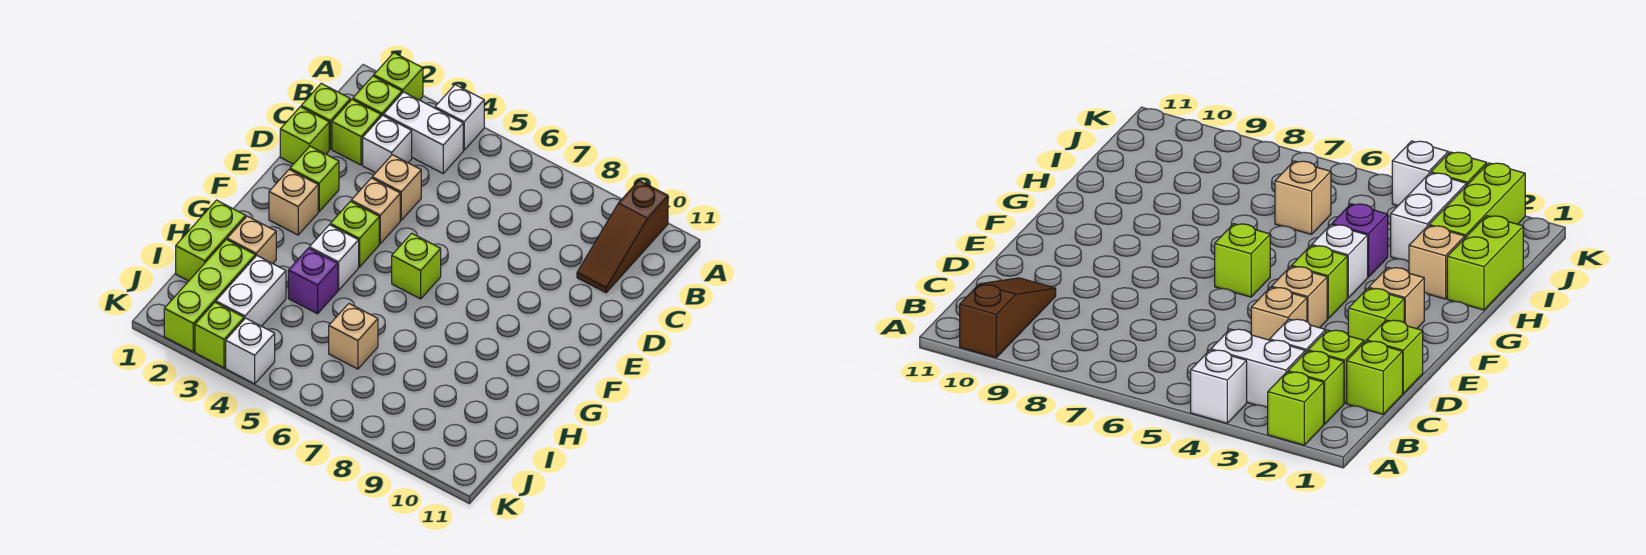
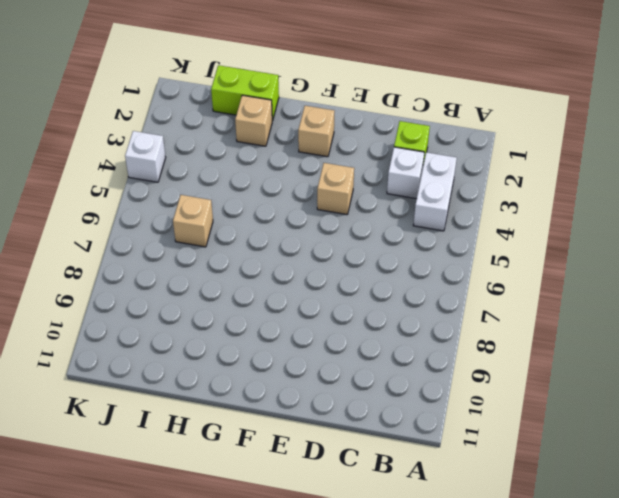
none -> lime brick A2 level 1
none -> white brick A4 level 1
none -> brown slope A10:C10 level 1 top A

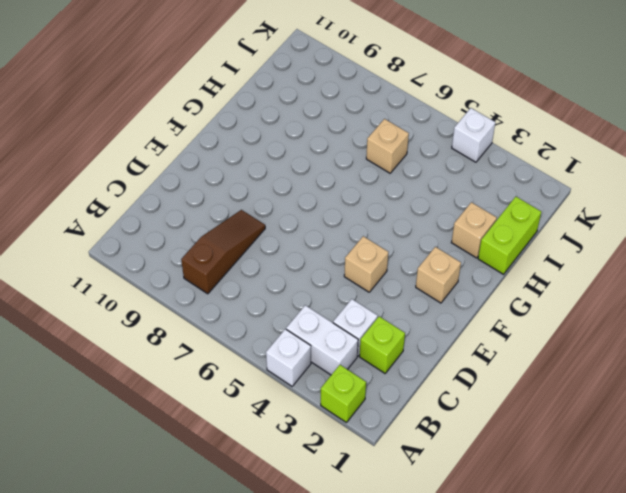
brown slope B8:D8 level 1 top B -> brown slope A10:C10 level 1 top A
none -> lime brick B2 level 1
none -> lime brick C1 level 1
none -> lime brick D1 level 1

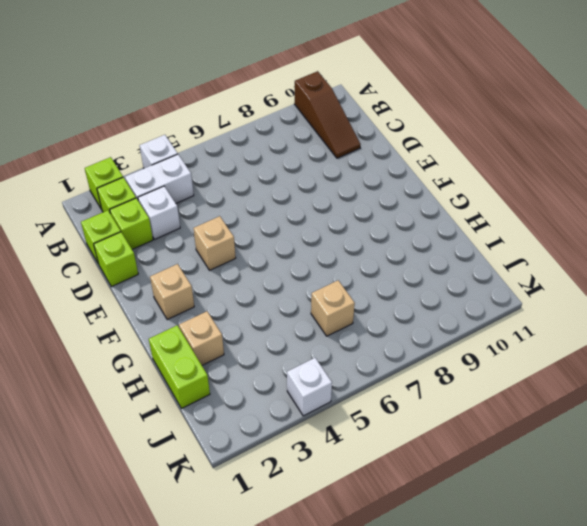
none -> tan brick D4 level 1
none -> lime brick E2 level 1
none -> lime brick F4 level 1

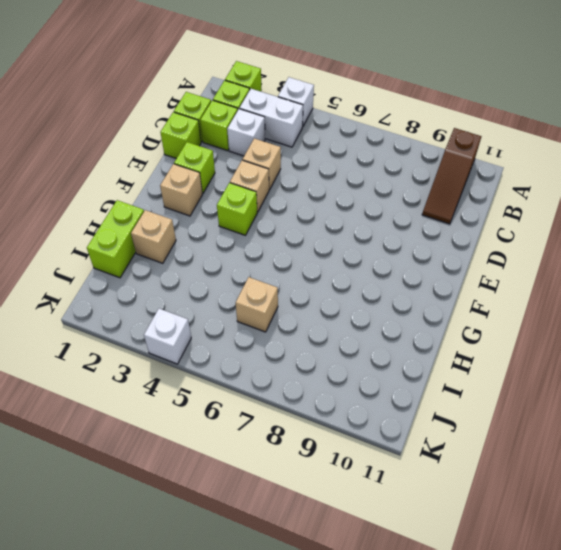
none -> lime brick F6 level 1
none -> white brick G4 level 1
none -> purple brick H4 level 1

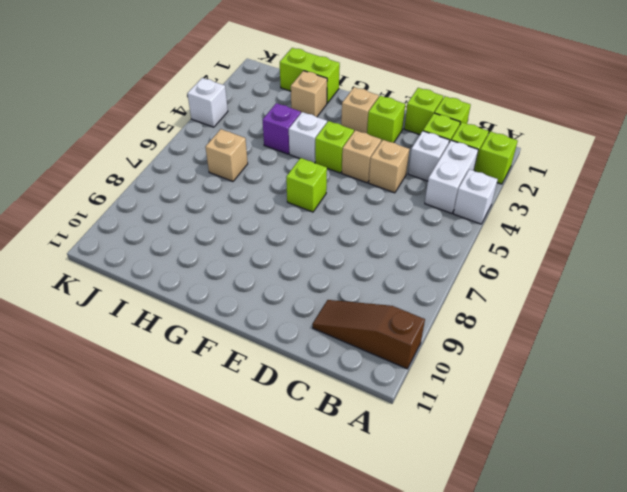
none -> lime brick I2:K2 level 1
none -> white brick I3:J3 level 1
none -> lime brick K3 level 1

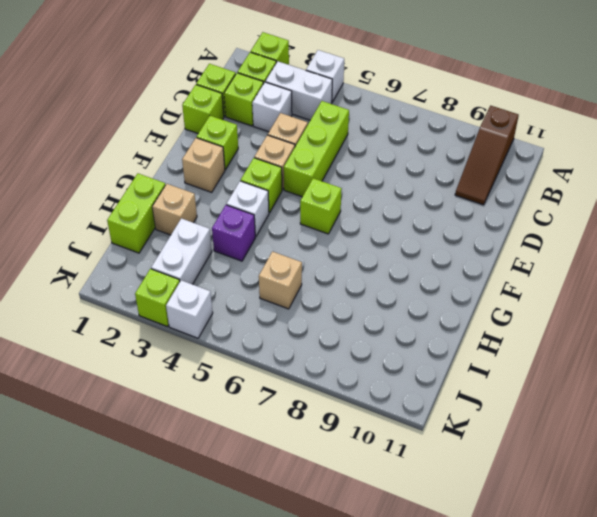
lime brick C5:E5 level 1 -> lime brick I2:K2 level 1

